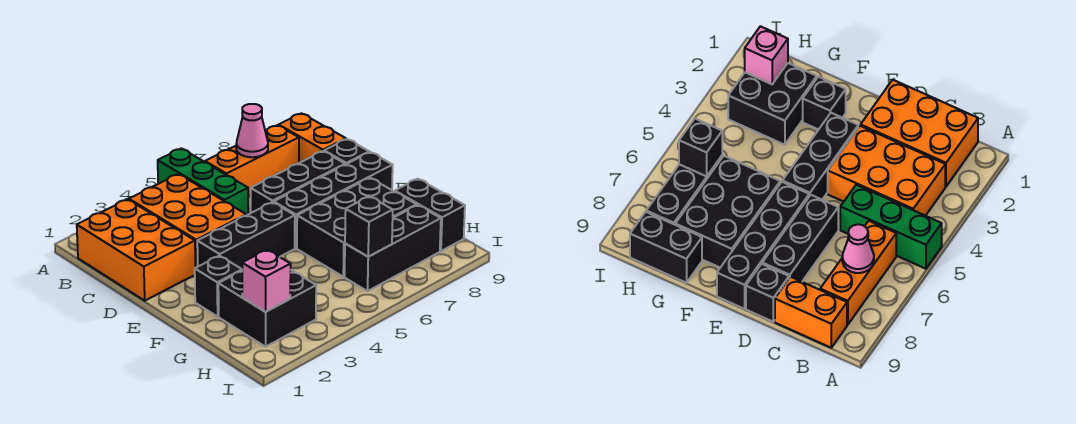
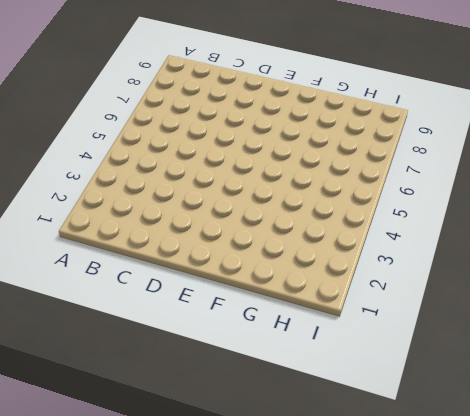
none -> green brick A5:C5 level 1
none -> orange brick B1:D2 level 1
none -> orange brick B3:D4 level 1

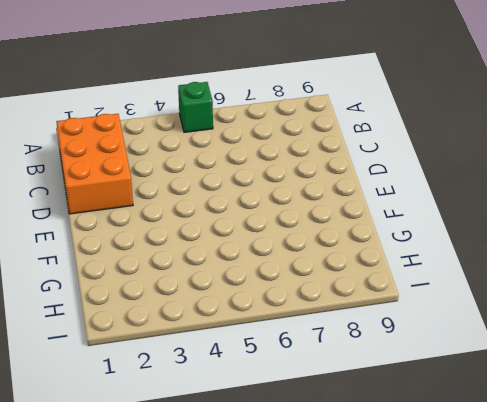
green brick A5 level 1 -> green brick A5:C5 level 1
none -> orange brick B3:D4 level 1
none -> orange brick B6:B8 level 1
none -> orange brick B9:C9 level 1

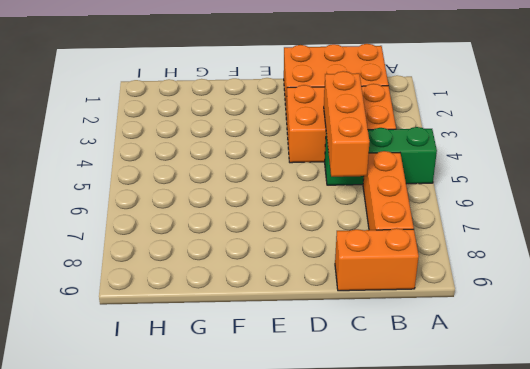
orange brick C4:C6 level 2 -> none
none -> black brick D6:D8 level 1
none -> black brick D9 level 1
none -> black brick E3:E5 level 1

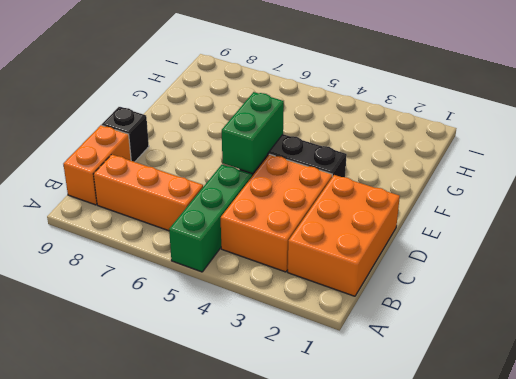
green brick D5:E5 level 2 -> none
none -> black brick D6:D8 level 1
none -> black brick E6:E9 level 1
none -> black brick F2 level 1

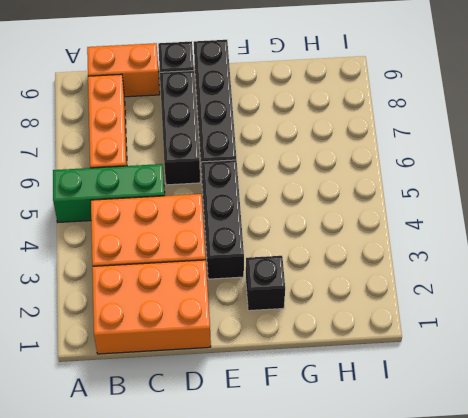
none -> black brick F6:G8 level 1
none -> black brick G2:H3 level 1
none -> black brick G9:H9 level 1

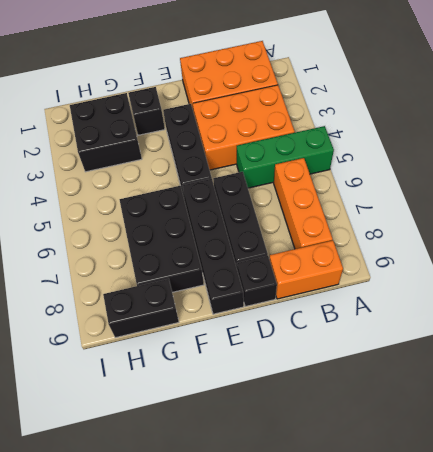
none -> black brick H6:H8 level 1
none -> pink cone B7 level 2
none -> pink brick H2 level 2

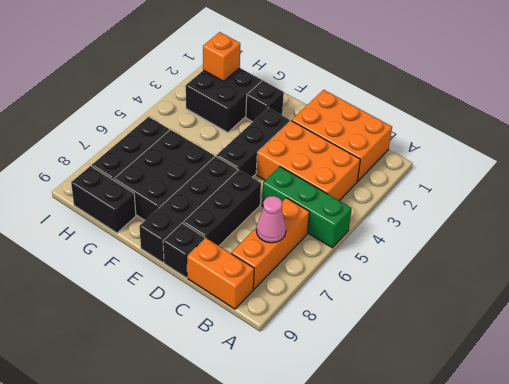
orange brick H2 level 2 -> pink brick H2 level 2
none -> black brick H6 level 2

